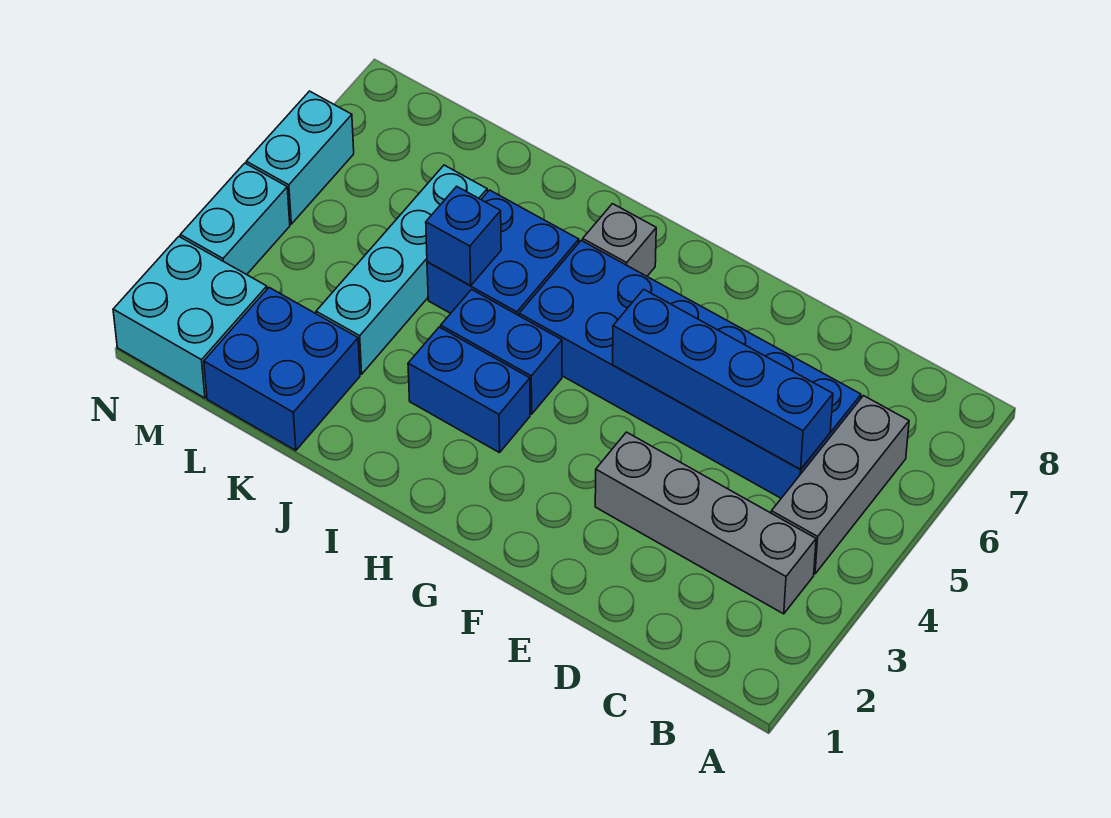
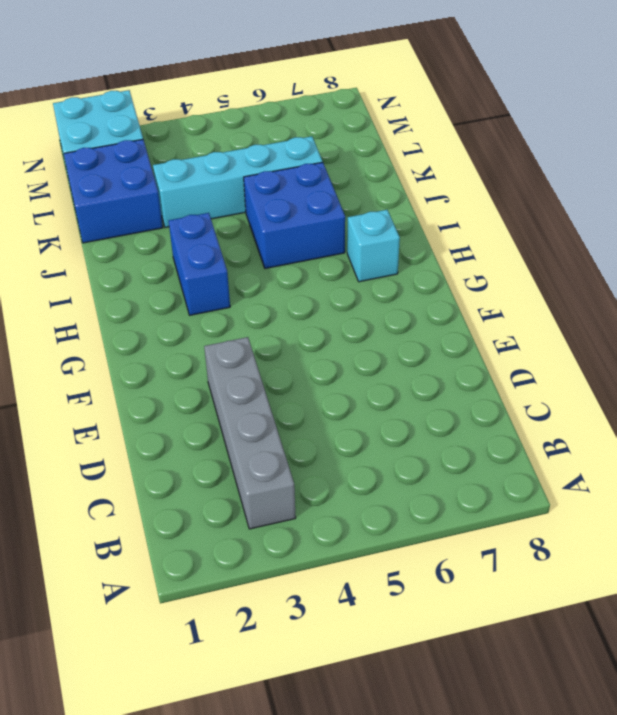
cyan brick H7 level 1 -> grey brick H7 level 1
none -> grey brick B4:B6 level 1
none -> blue brick C5:H6 level 1
none -> blue brick H4:I4 level 1

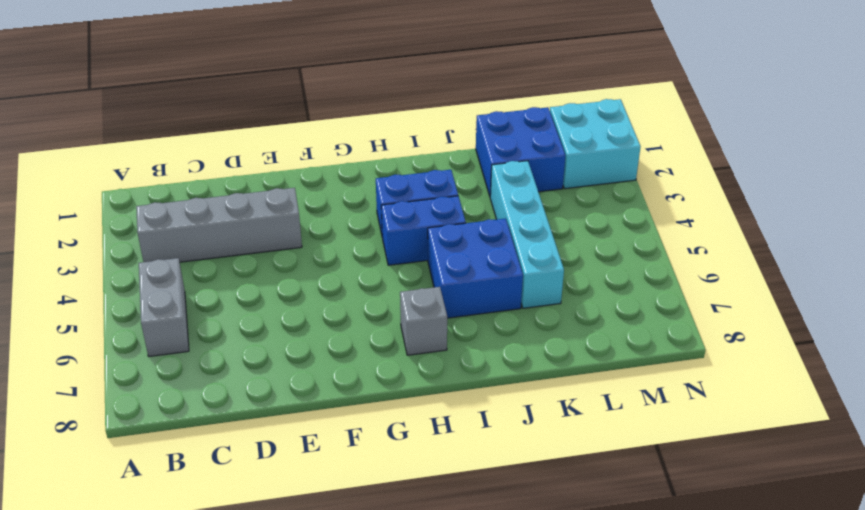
grey brick B5:B6 level 1 -> grey brick B4:B6 level 1
none -> blue brick C5:H6 level 1
none -> cyan brick N3:N4 level 1
none -> cyan brick N5:N6 level 1

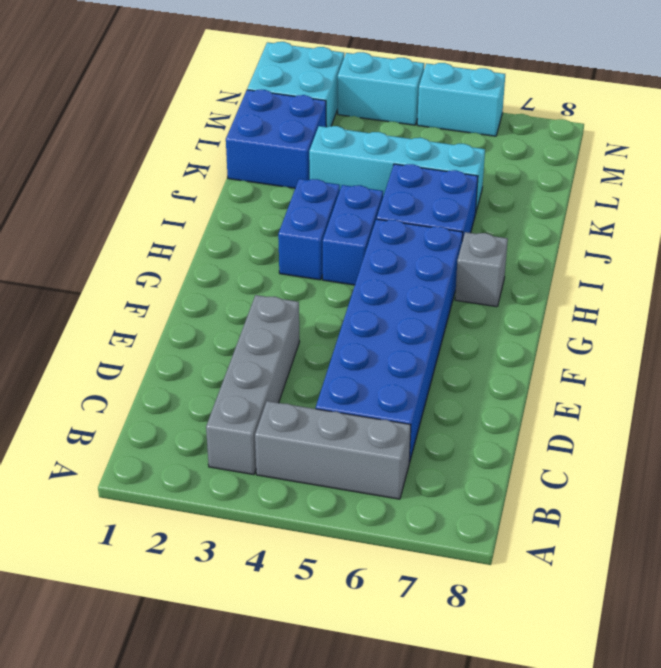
none -> blue brick C5:F5 level 2
none -> blue brick J5 level 2

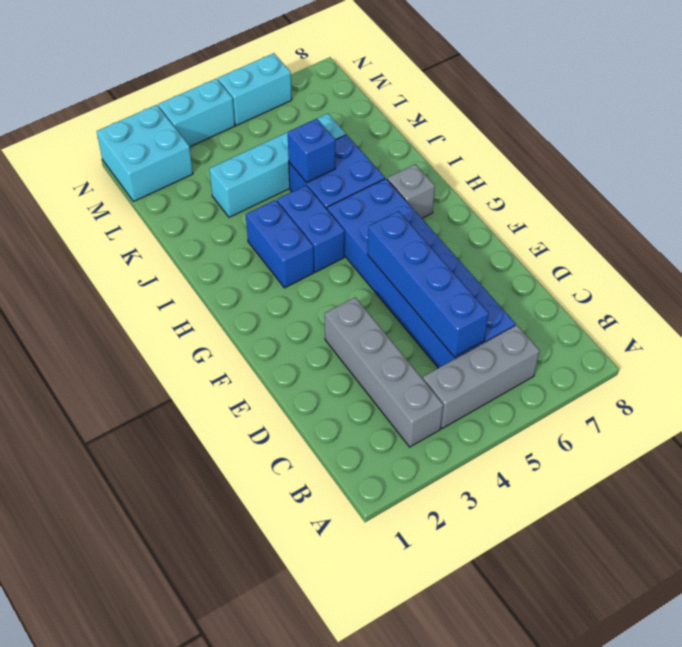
none -> blue brick K1:L2 level 1

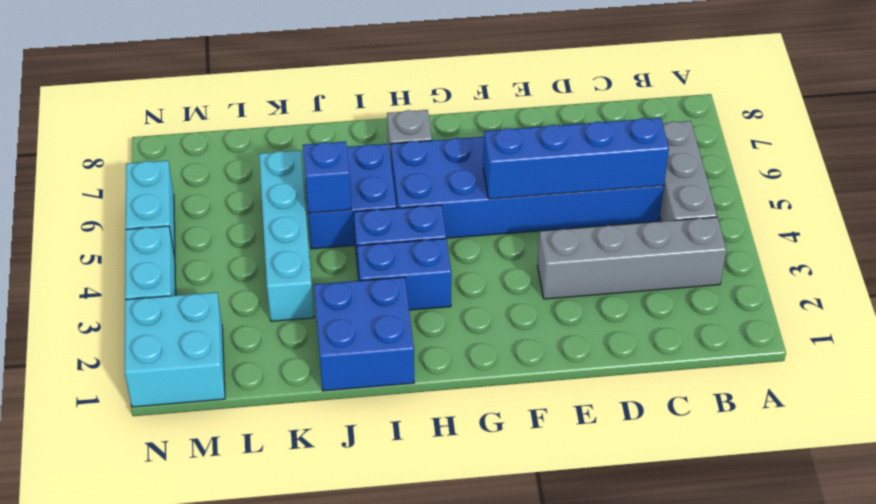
blue brick I1:J2 level 1 -> blue brick K1:L2 level 1

